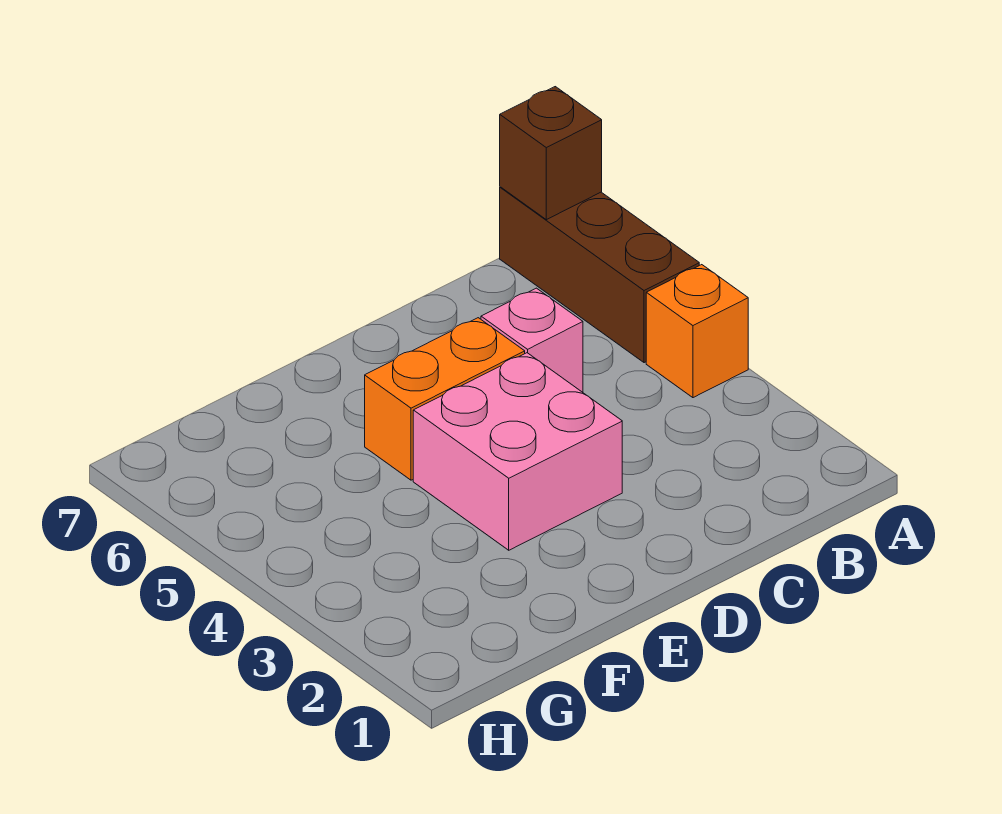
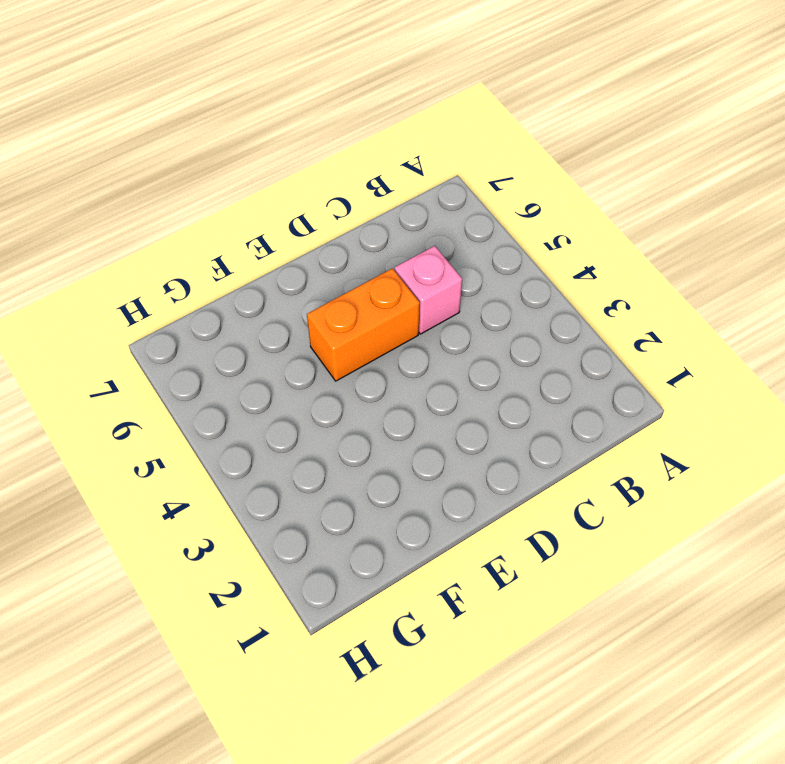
none -> orange brick A4 level 1
none -> brown brick A5:A7 level 1

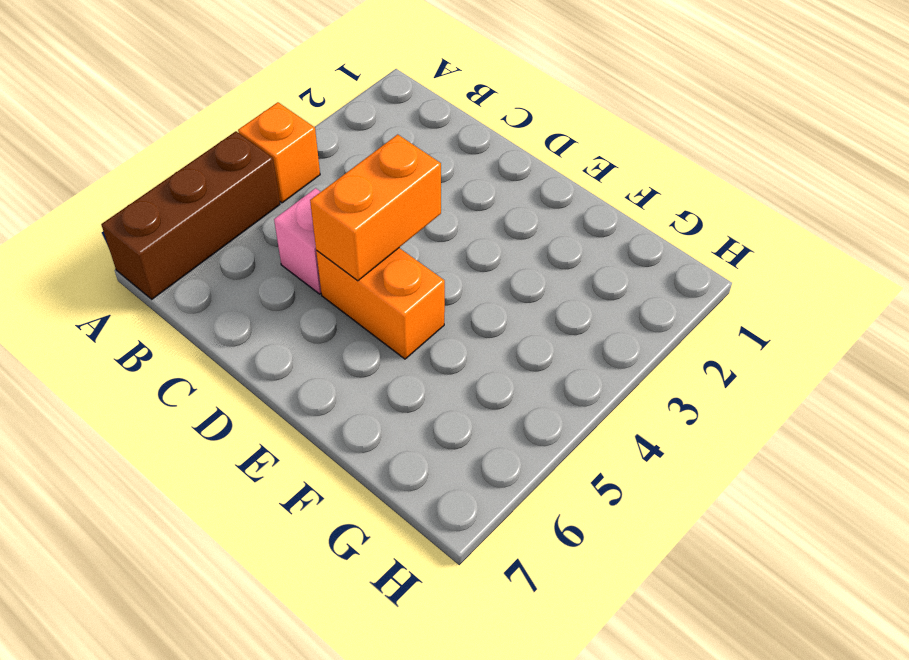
orange brick D4:D5 level 2 -> none
none -> pink brick D3:E4 level 1
none -> brown brick A7 level 2

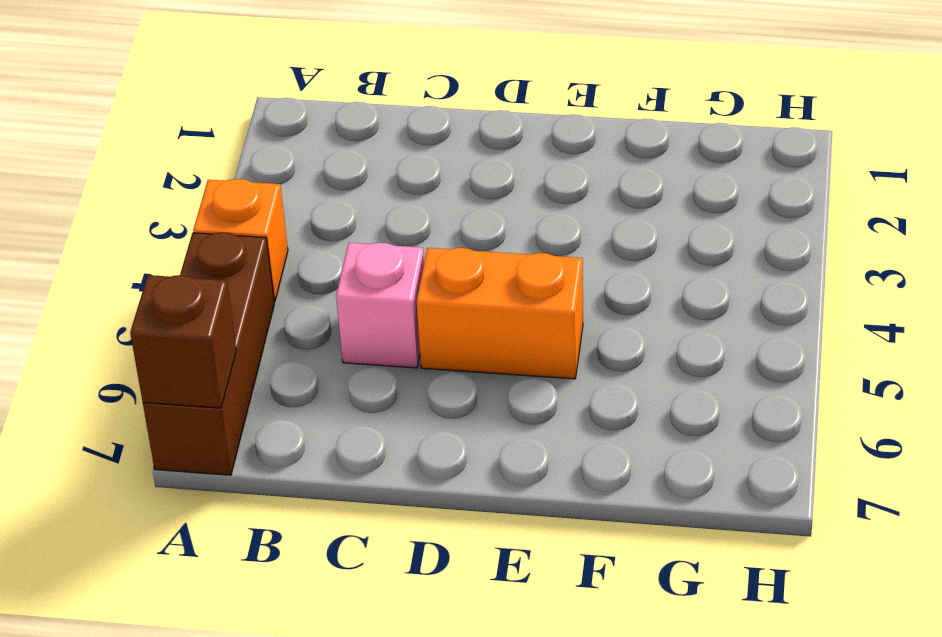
none -> pink brick D3:E4 level 1

